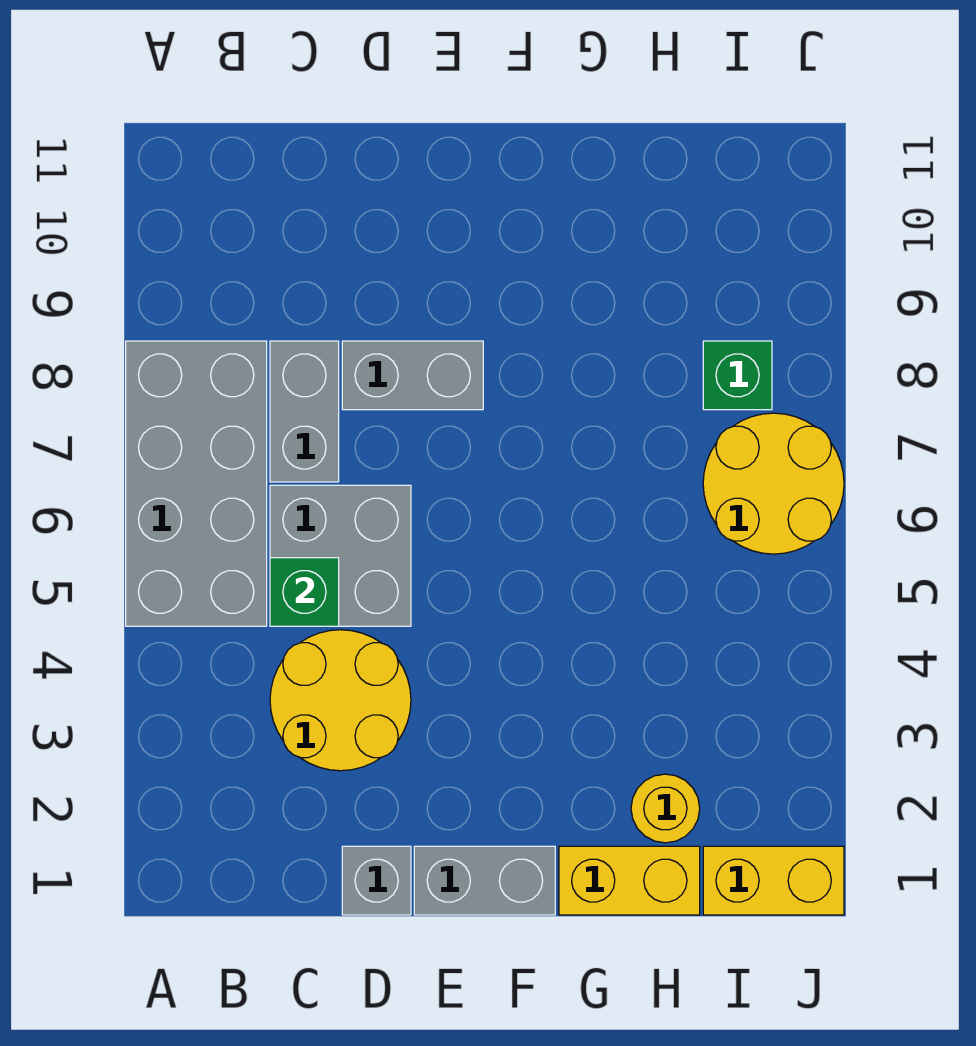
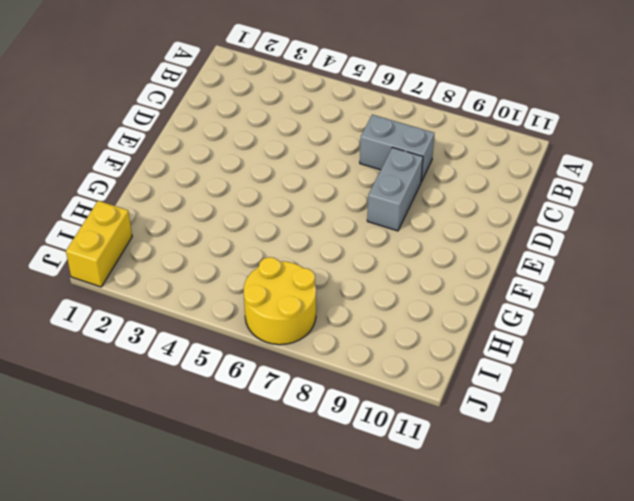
none -> grey brick A5:B8 level 1
none -> yellow round brick C3:D4 level 1
none -> grey brick C5:D6 level 1

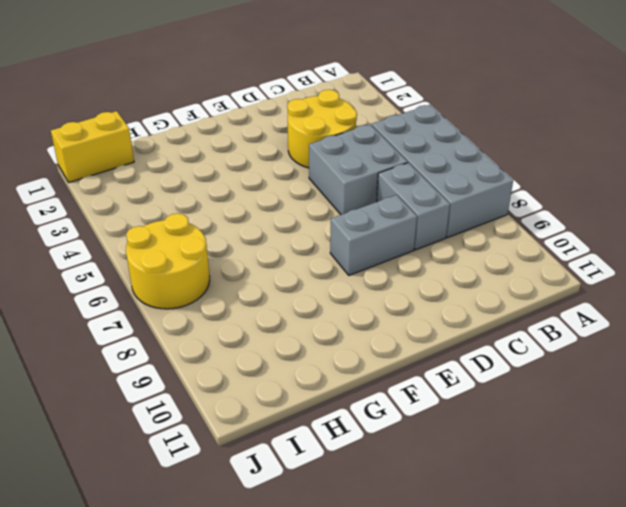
none -> grey brick D1 level 1
none -> grey brick E1:F1 level 1
none -> yellow brick G1:H1 level 1

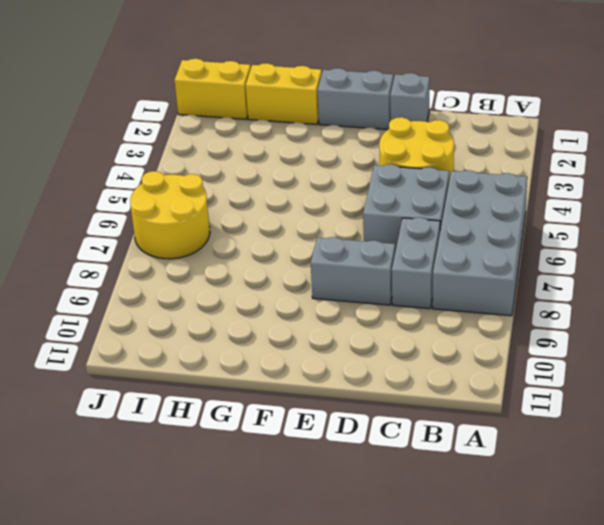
none -> yellow round brick H2 level 1
none -> green brick I8 level 1
none -> green brick C5 level 2

